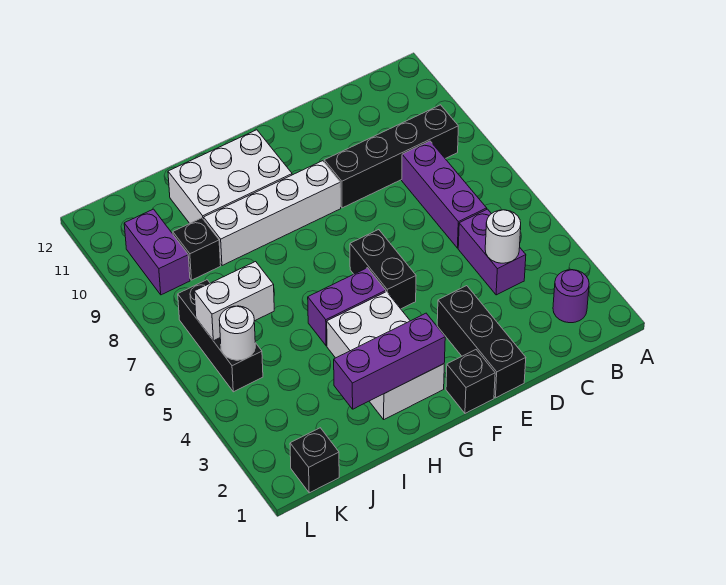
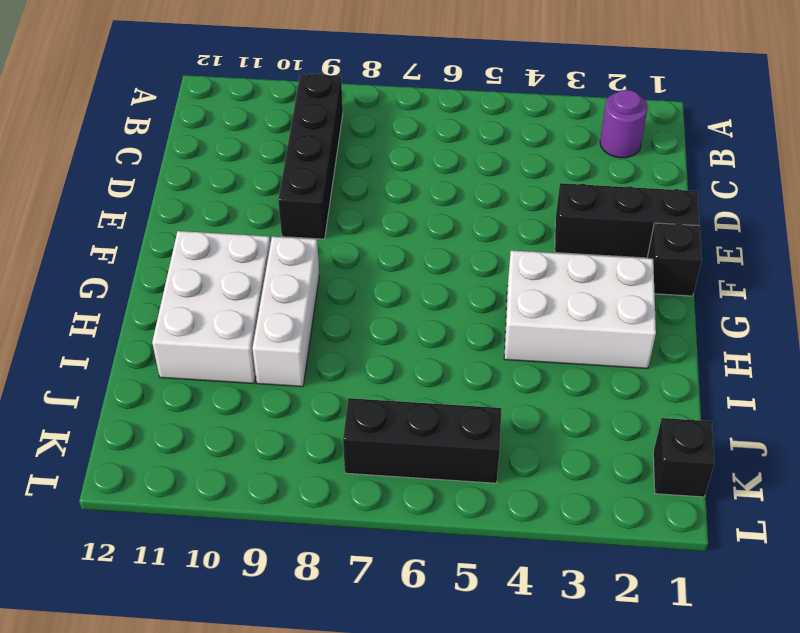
white brick G9:I9 level 1 -> white brick F9:I9 level 1
none -> purple brick C4:C5 level 1
none -> purple brick C6:C8 level 1
none -> black brick F5:F6 level 1

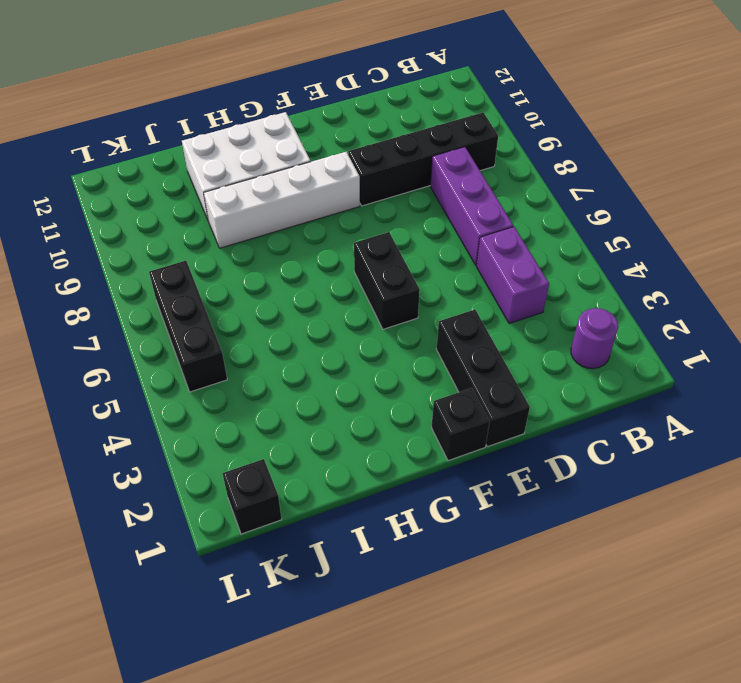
none -> white brick G2:H4 level 1
none -> purple brick G5:H5 level 1
none -> black brick J9 level 1

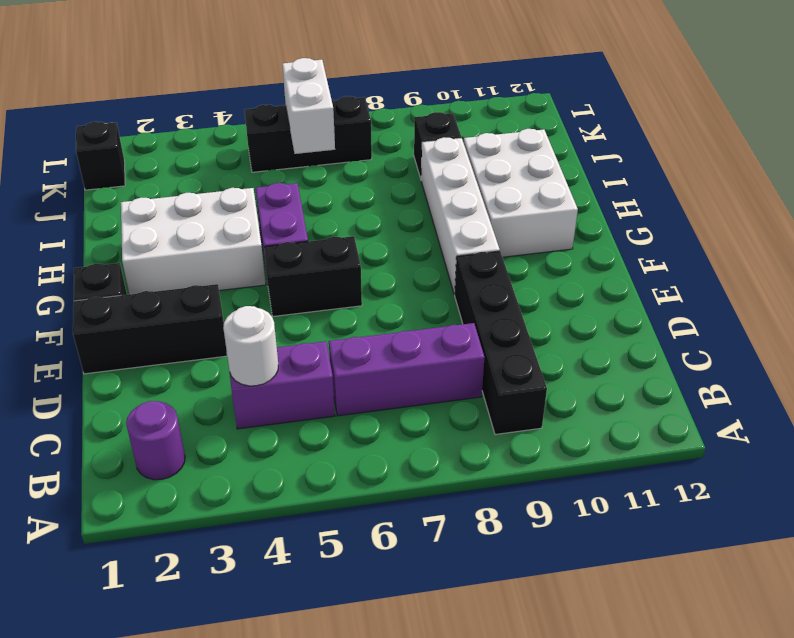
none -> purple brick K9:K10 level 1
none -> purple brick G2:I2 level 2
none -> white round brick K5 level 2

